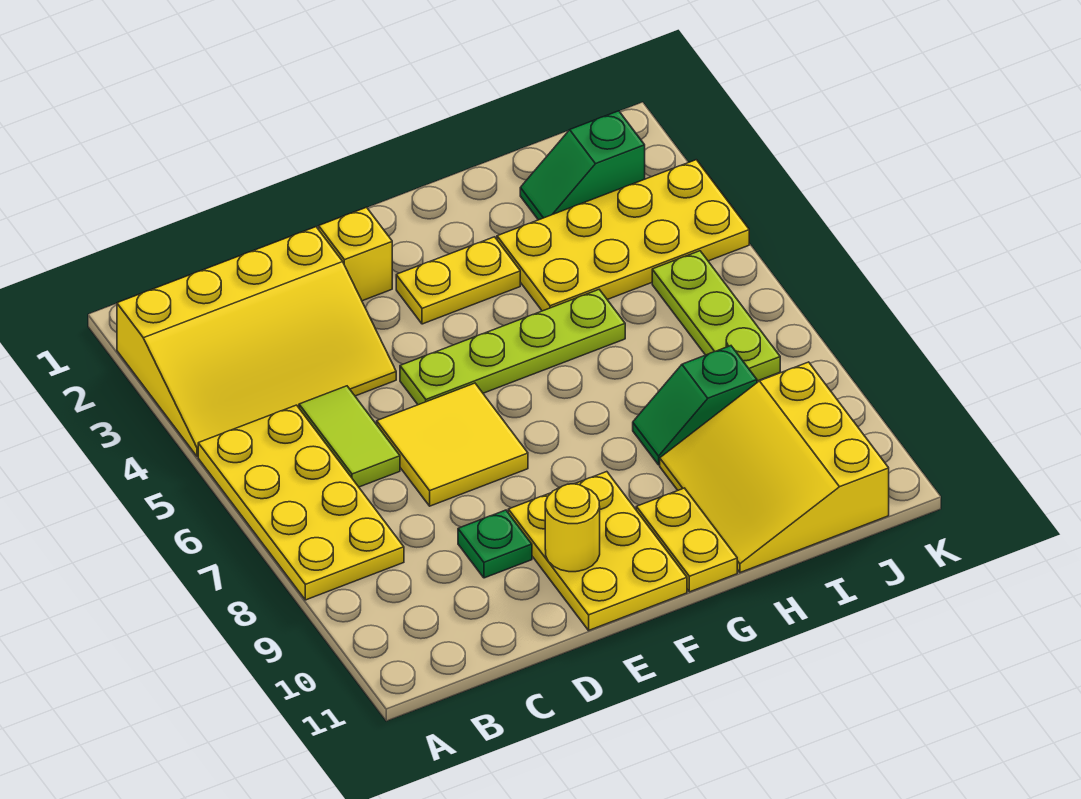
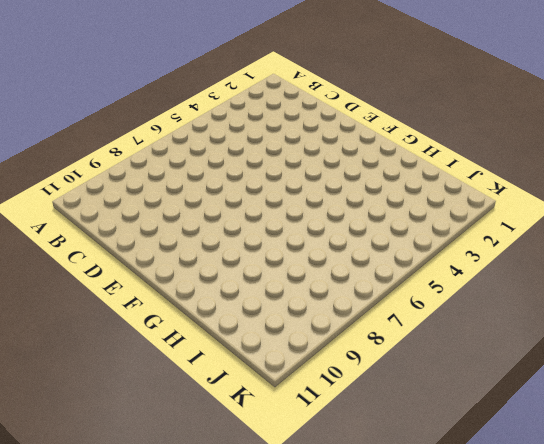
none -> yellow slope A2:D4 level 1 top 2
none -> yellow plate A5:B8 level 1
none -> lime tile C5:C6 level 1

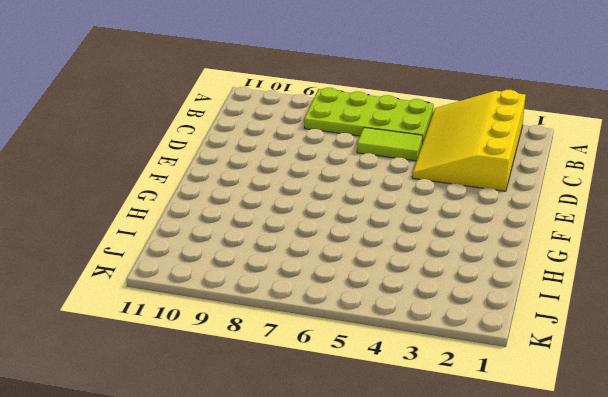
lime plate A5:B8 level 1 -> yellow plate A5:B8 level 1
none -> yellow tile D6:E7 level 1
none -> green plate D9 level 1
none -> yellow brick E2 level 1

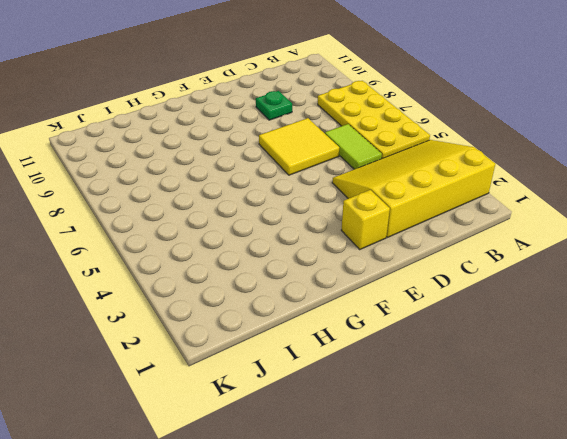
none -> lime plate E5:H5 level 1
none -> yellow plate E9:F11 level 1
none -> yellow plate F3:G3 level 1

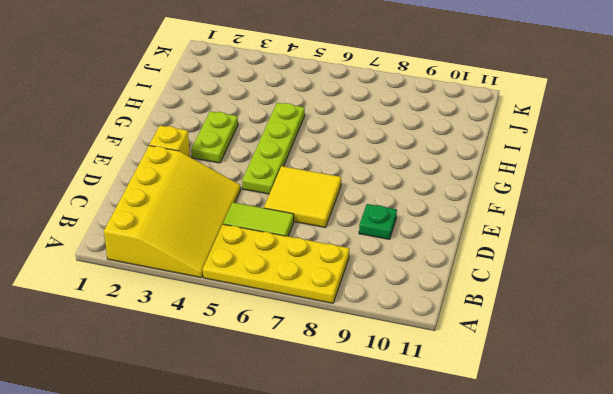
lime plate F3:G3 level 1 -> yellow plate F3:G3 level 1
none -> yellow plate E9:F11 level 1
none -> yellow plate G10:G11 level 1
none -> yellow plate H3:K4 level 1

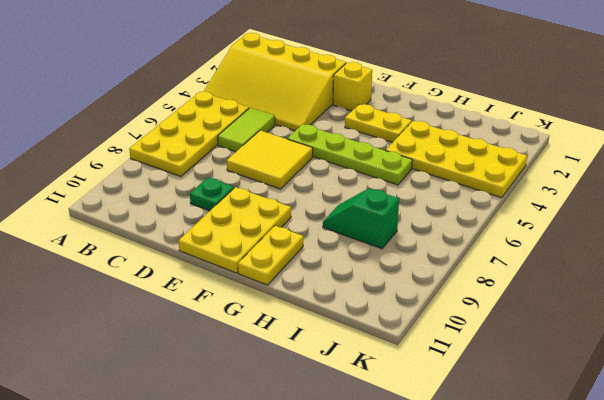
none -> yellow slope H9:J11 level 1 top J
none -> green slope I2:J2 level 1 top J
none -> lime plate J5:J7 level 1

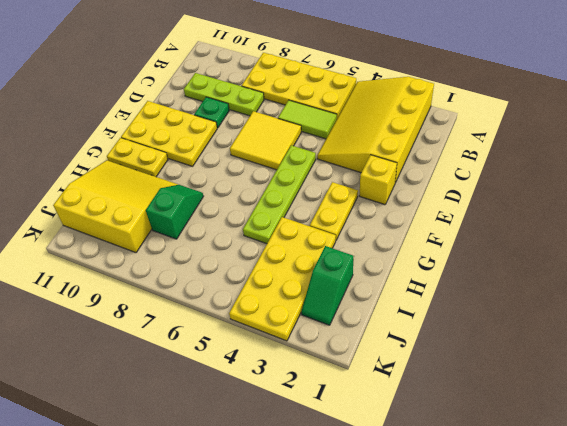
lime plate C8:C10 level 1 -> lime plate J5:J7 level 1
green slope I2:J2 level 1 top I -> green slope I2:J2 level 1 top J
none -> yellow round brick E10 level 2

